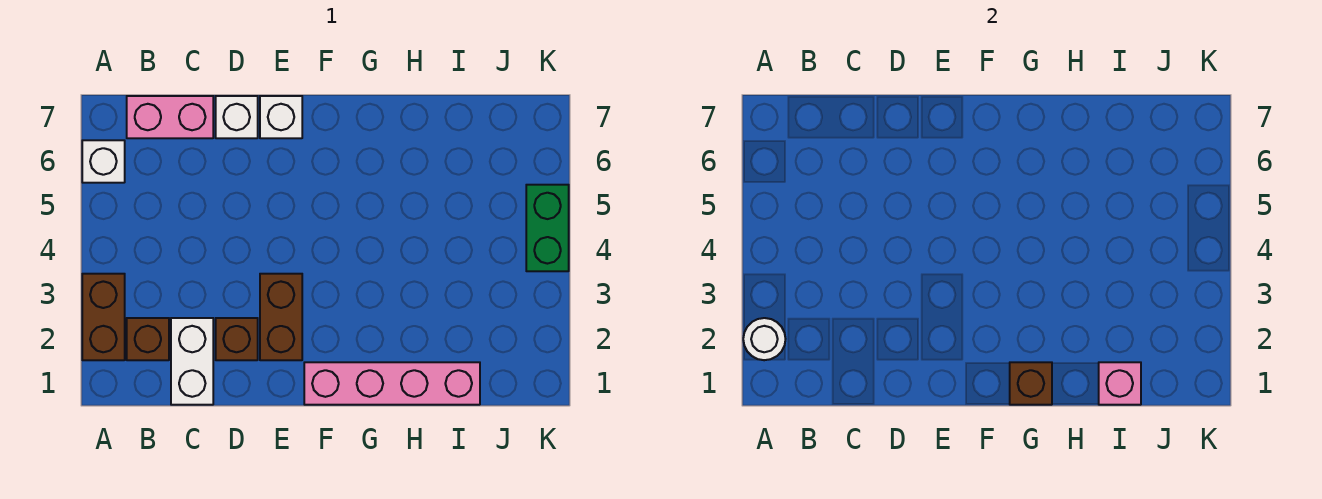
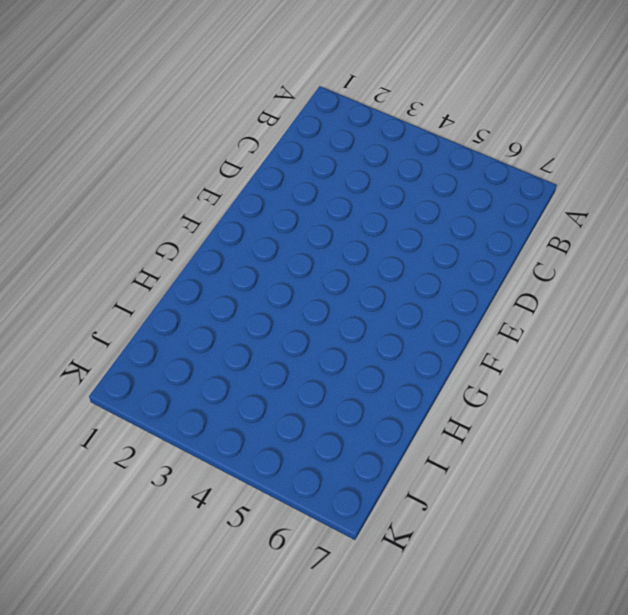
none -> brown brick A2:A3 level 1
none -> white brick A6 level 1
none -> brown brick B2 level 1

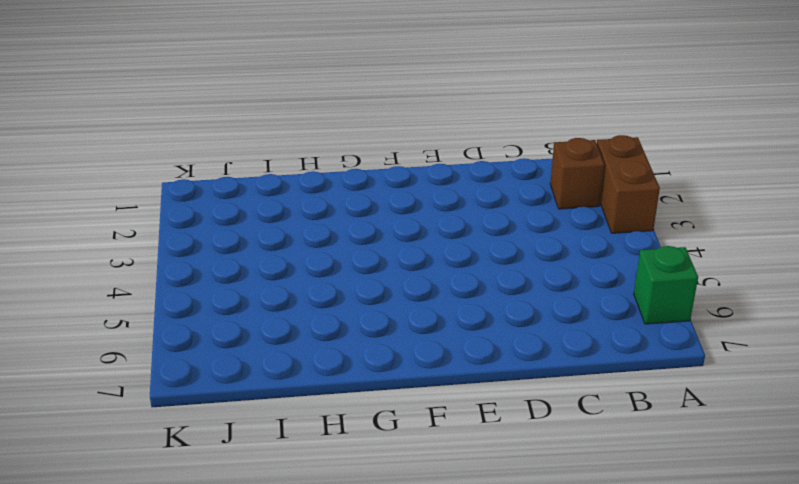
green brick A6 level 1 -> white brick A6 level 1
none -> pink brick B7:C7 level 1
none -> white brick C1:C2 level 1
none -> brown brick D2 level 1

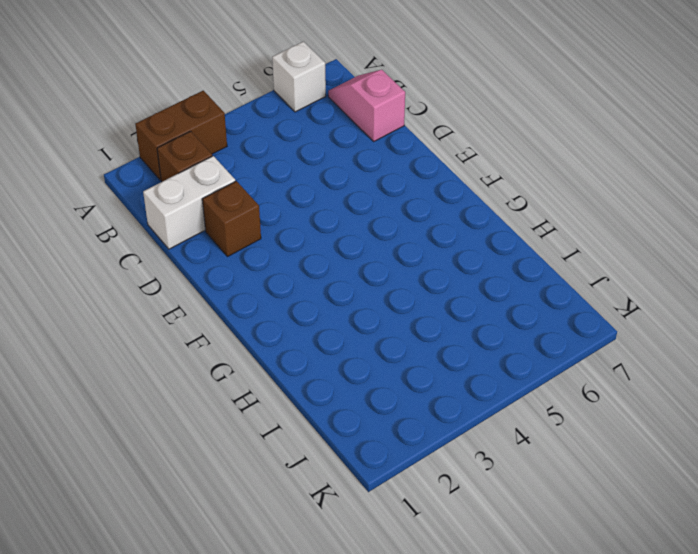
pink slope B7:C7 level 1 top C -> pink brick B7:C7 level 1
none -> white brick D7 level 1
none -> brown brick E2:E3 level 1
none -> white brick E7 level 1

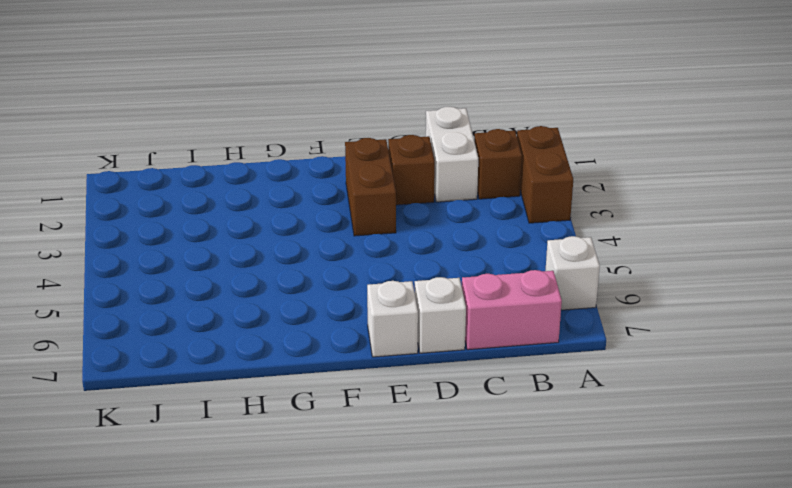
none -> pink brick F1:I1 level 1
none -> green brick K4:K5 level 1
none -> white round brick A2 level 2

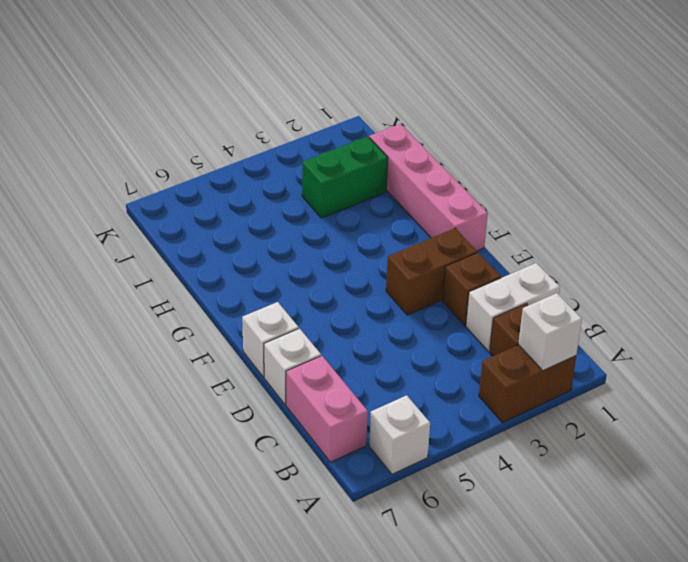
white brick A2 level 2 -> white round brick A2 level 2
green brick I2:I3 level 1 -> green brick K4:K5 level 1
none -> brown brick G1 level 2
none -> pink brick I1 level 2

